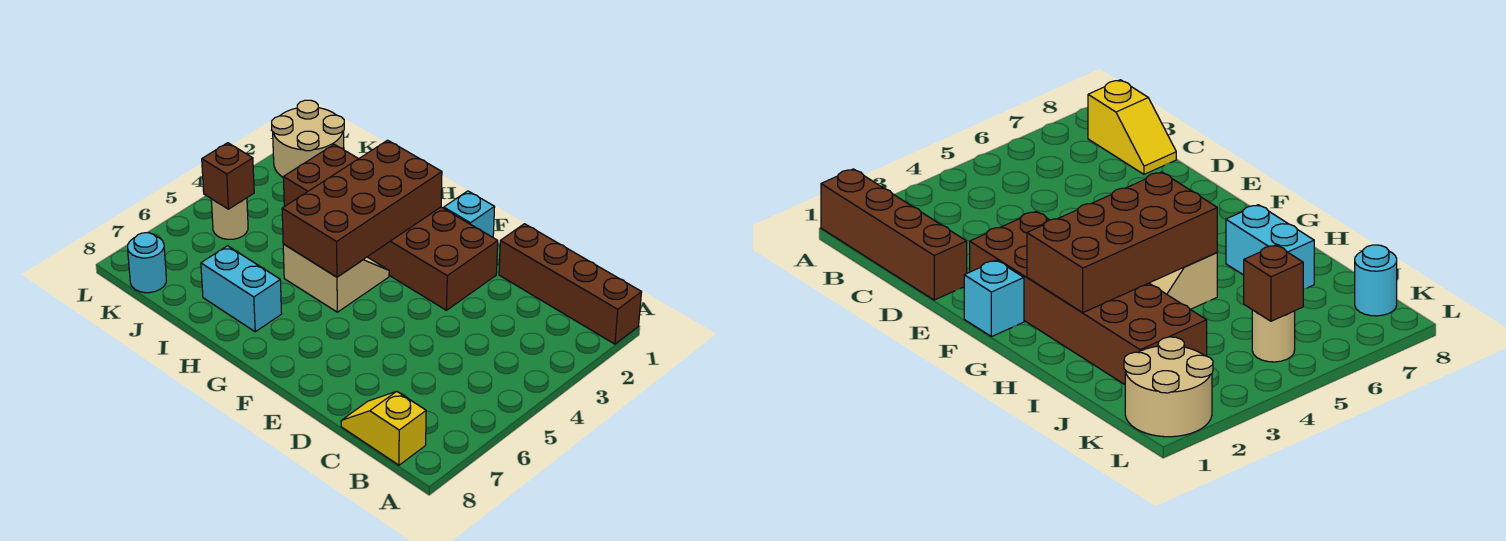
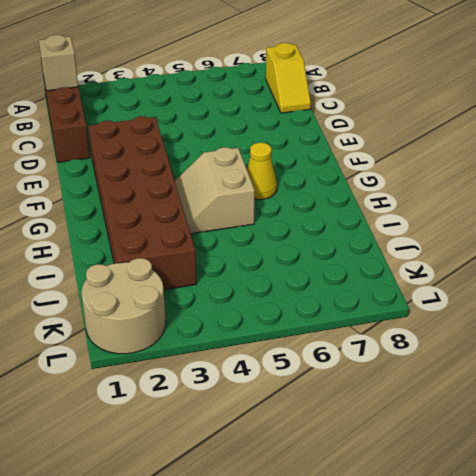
tan brick B1 level 2 -> none
yellow cone G6 level 1 -> none
none -> cyan brick F1 level 1
none -> cyan brick H7:I7 level 1

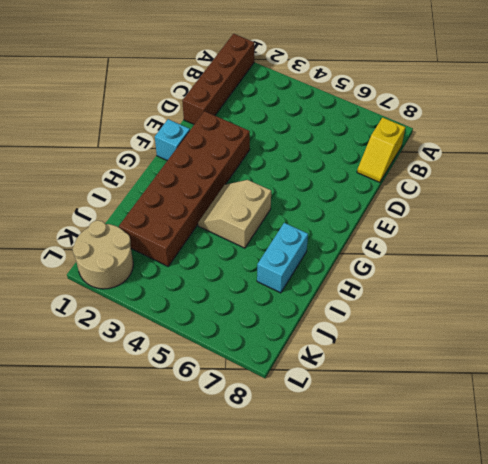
none -> tan round brick K5 level 1
none -> cyan round brick K8 level 1

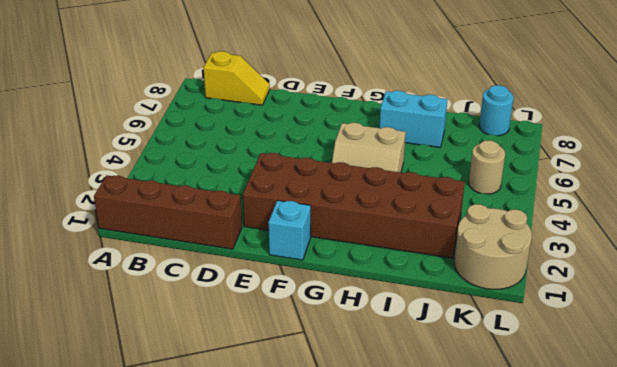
none -> brown brick G2:H5 level 2
none -> brown brick K5 level 2

